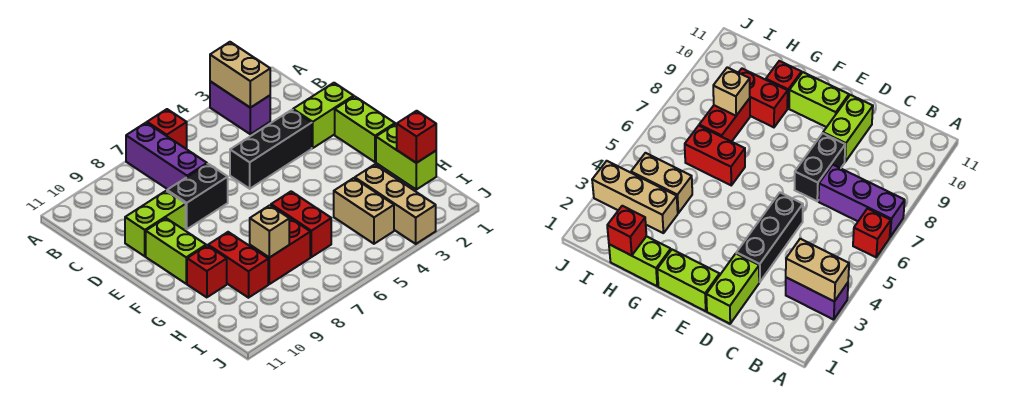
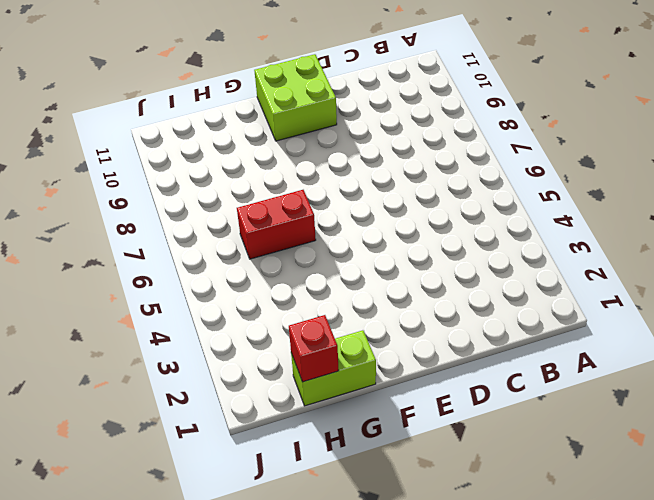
lime brick E10:F11 level 1 -> lime brick E10:F10 level 1
none -> purple brick A3:B3 level 1
none -> red brick A6 level 1
none -> purple brick A7:C7 level 1

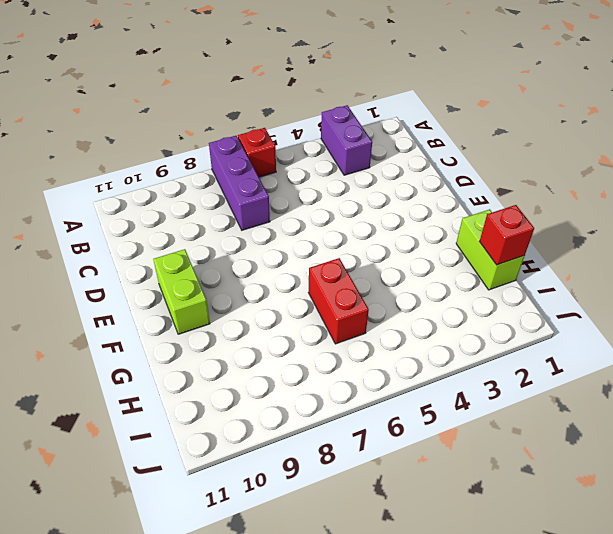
none -> lime brick D1:D2 level 1
none -> black brick D3:D5 level 1
none -> black brick D7:D8 level 1

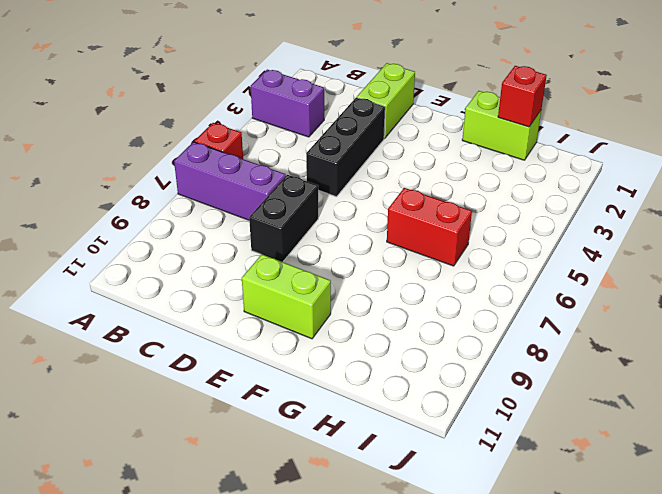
none -> lime brick D9:D10 level 1
none -> lime brick E1:F1 level 1
none -> red brick G9:H9 level 1

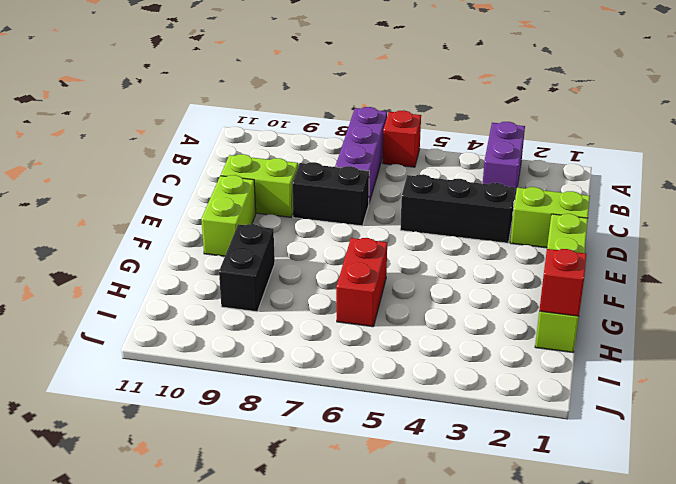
black brick G9:H9 level 1 -> red brick G9:H9 level 1
none -> red brick G10 level 1
none -> tan brick H3:J3 level 1
none -> tan brick H4:I4 level 1

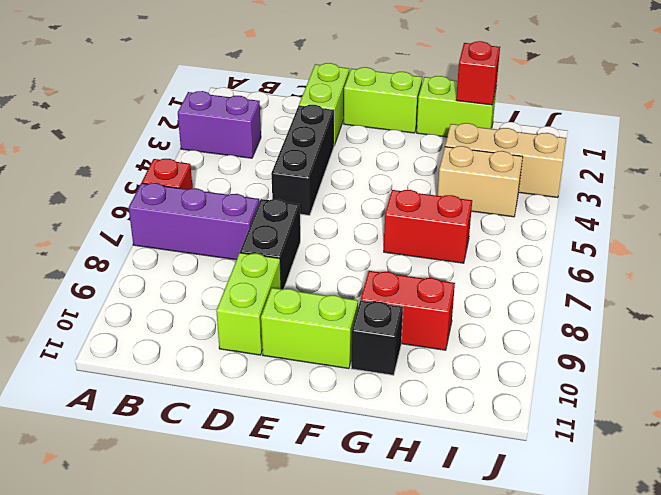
black brick G10 level 1 -> red brick G10 level 1
none -> red brick H7:H8 level 1
none -> tan brick A3:B3 level 2
none -> tan brick H8 level 2

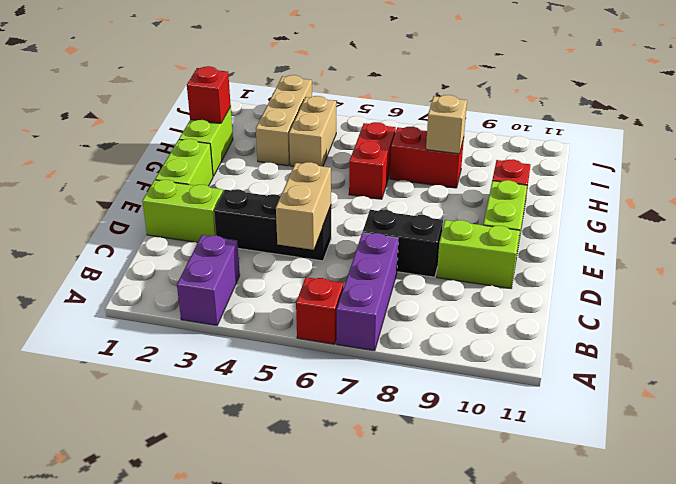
tan brick C5:D5 level 2 -> tan brick A3:B3 level 2
none -> red brick G9:H9 level 1

